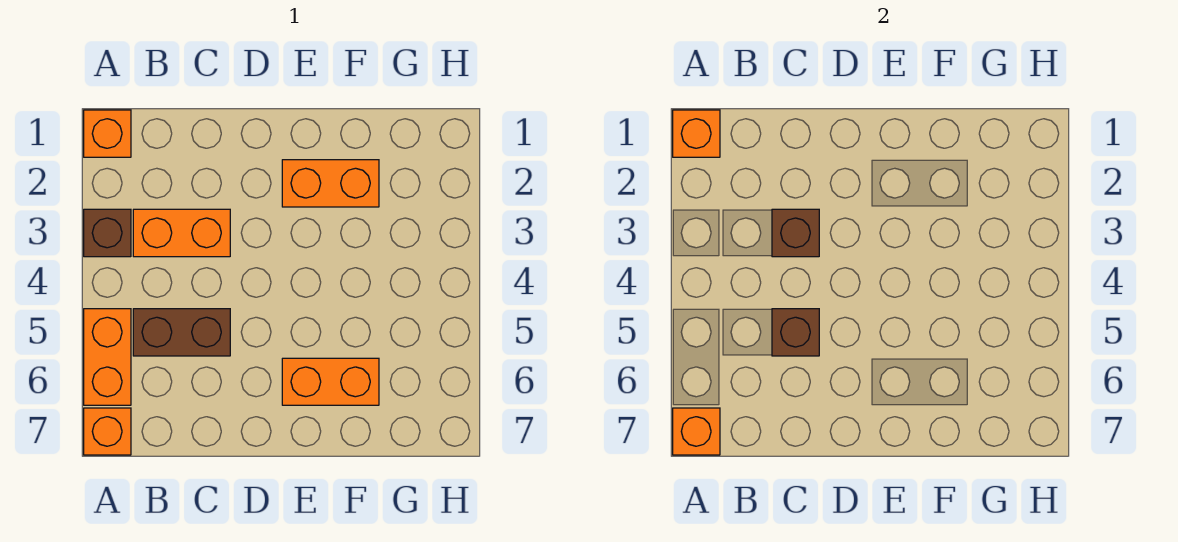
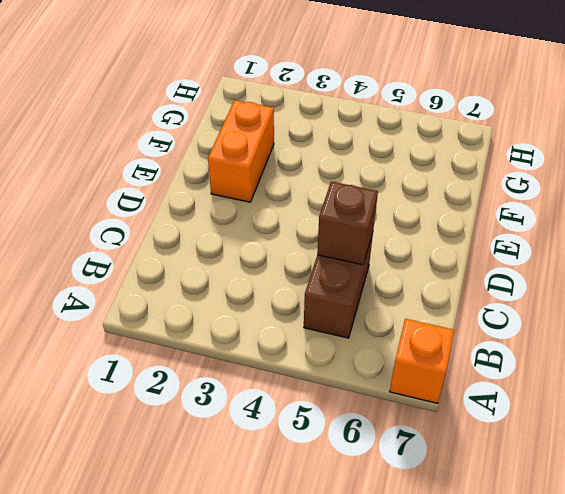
none -> orange brick A1 level 1
none -> brown brick A3 level 1
none -> orange brick A5:A6 level 1

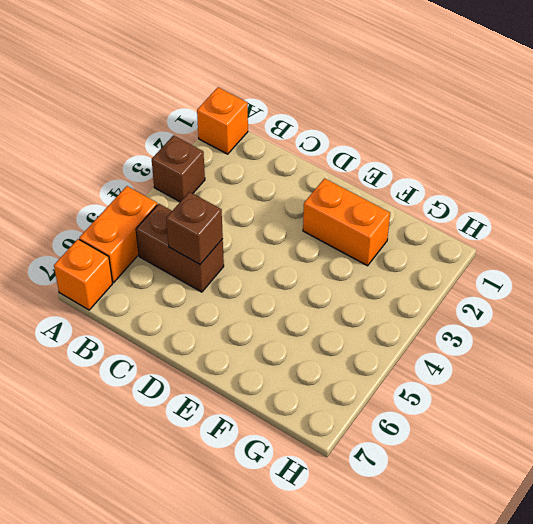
none -> orange brick B3:C3 level 1
none -> orange brick E6:F6 level 1
none -> orange brick A1 level 2

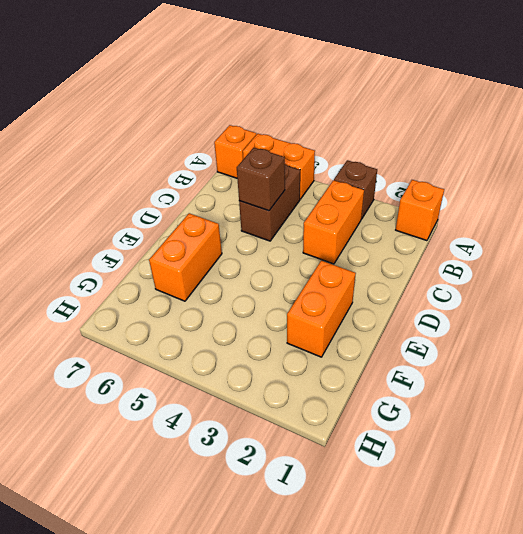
none -> orange brick A1 level 2
none -> orange brick A7 level 2
none -> brown brick C3 level 2

